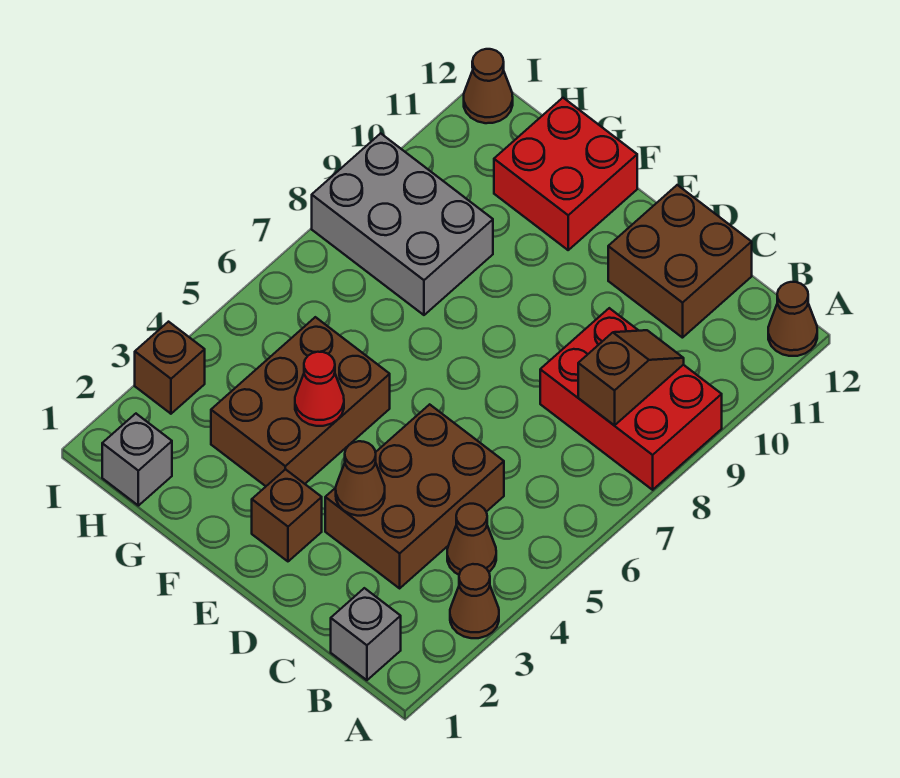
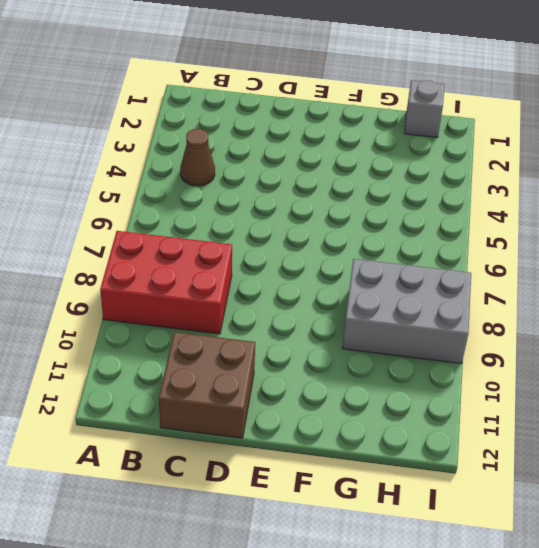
none -> brown cone A3 level 1
none -> brown cone A12 level 1
none -> grey brick B1 level 1

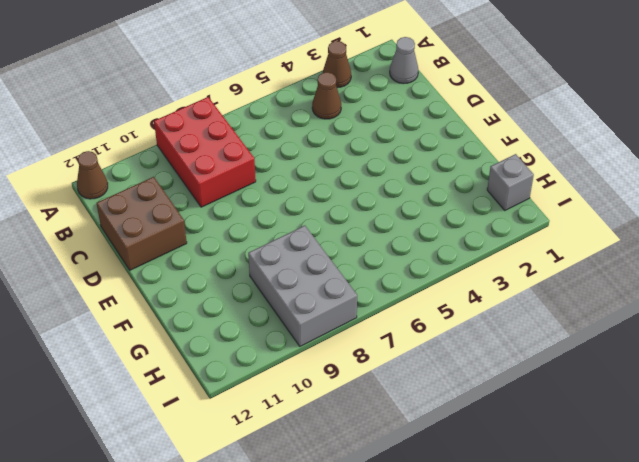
grey cone B1 level 1 -> grey brick B1 level 1
none -> brown brick C3:D5 level 1
none -> brown brick E2 level 1
none -> brown brick F3:G5 level 1

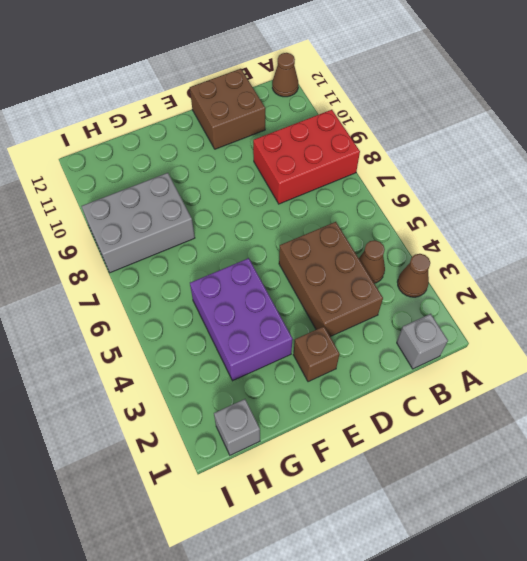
purple brick F3:G5 level 1 -> brown brick F3:G5 level 1
none -> red brick F11:G12 level 1
none -> brown brick I3 level 1
none -> brown cone I12 level 1

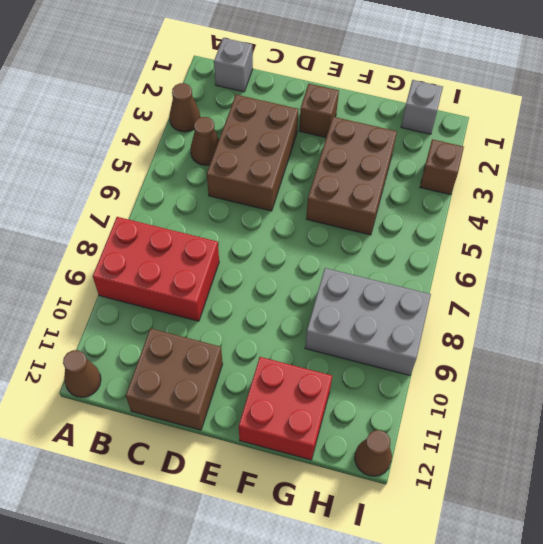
none -> brown slope B8:B9 level 2 top 8
none -> brown cone D3 level 2
none -> red cone F4 level 2

